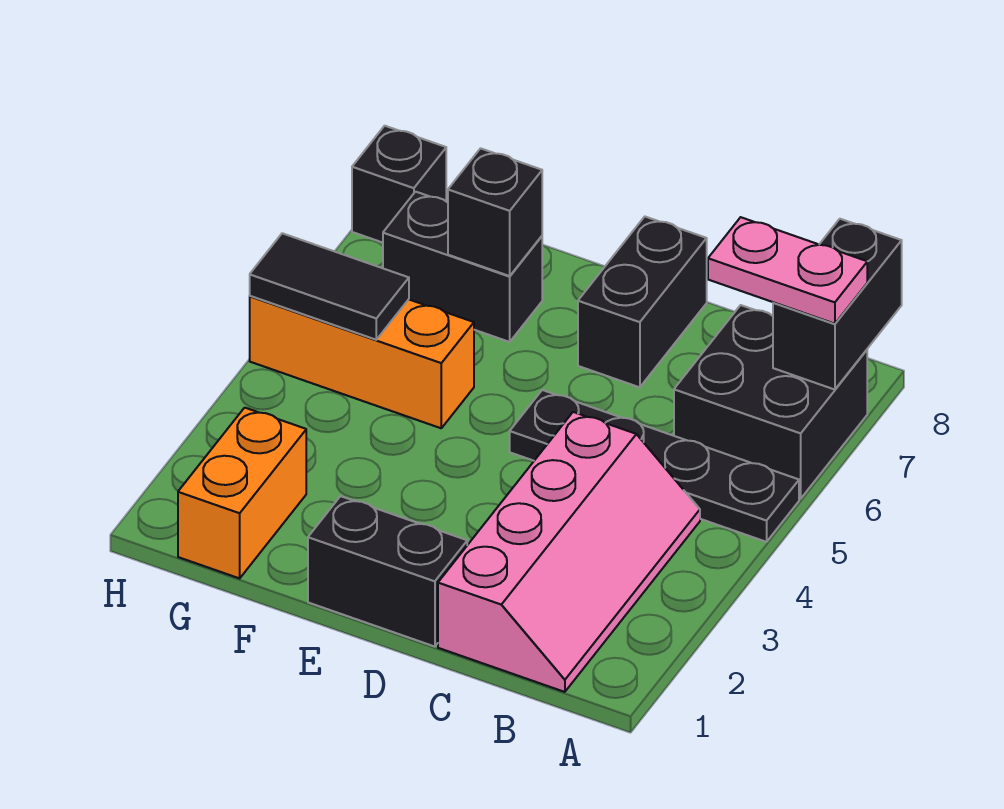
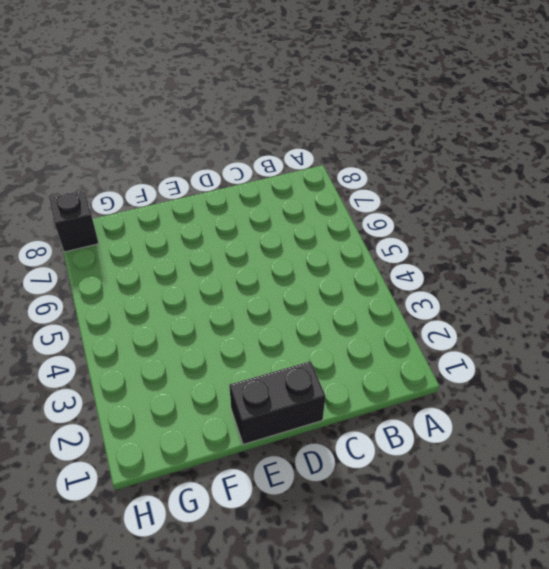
none -> black plate A5:D5 level 1
none -> black brick A6:B7 level 1
none -> pink slope B1:C4 level 1 top C

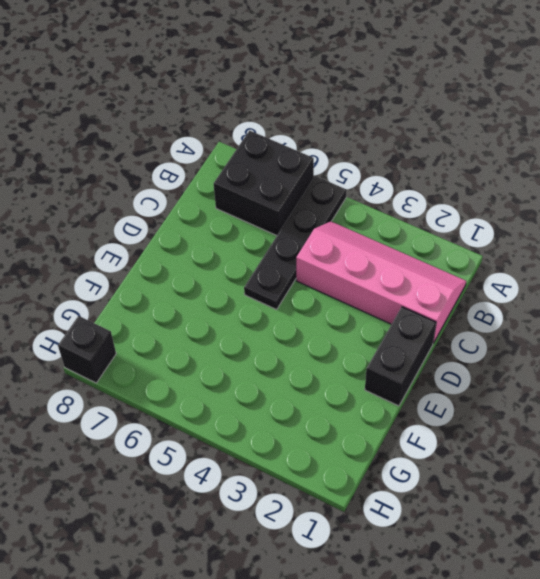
none -> black brick D7:D8 level 1
none -> orange brick F5:H5 level 1
none -> black brick F7:G7 level 1

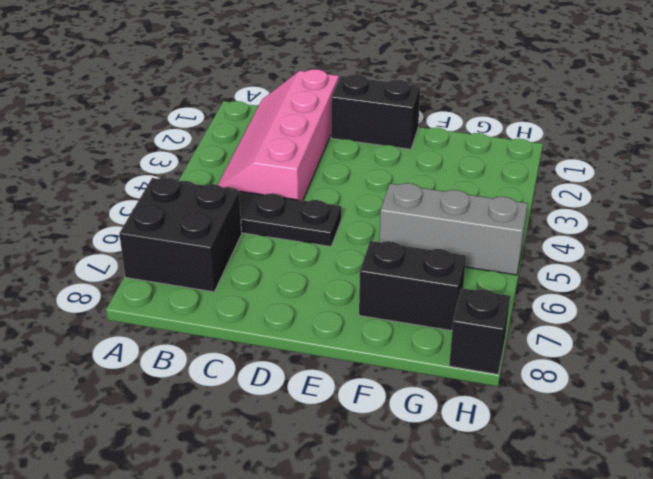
grey brick F5:H5 level 1 -> orange brick F5:H5 level 1
none -> black brick D7:D8 level 1
none -> orange brick G1:G2 level 1
none -> black brick A7:A8 level 2

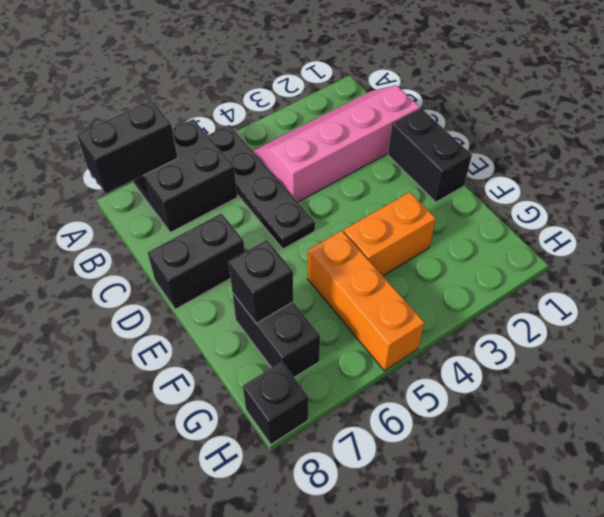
orange brick F3:F4 level 1 -> orange brick G1:G2 level 1
none -> black tile G5:H5 level 2
none -> pink plate A7:B7 level 3

